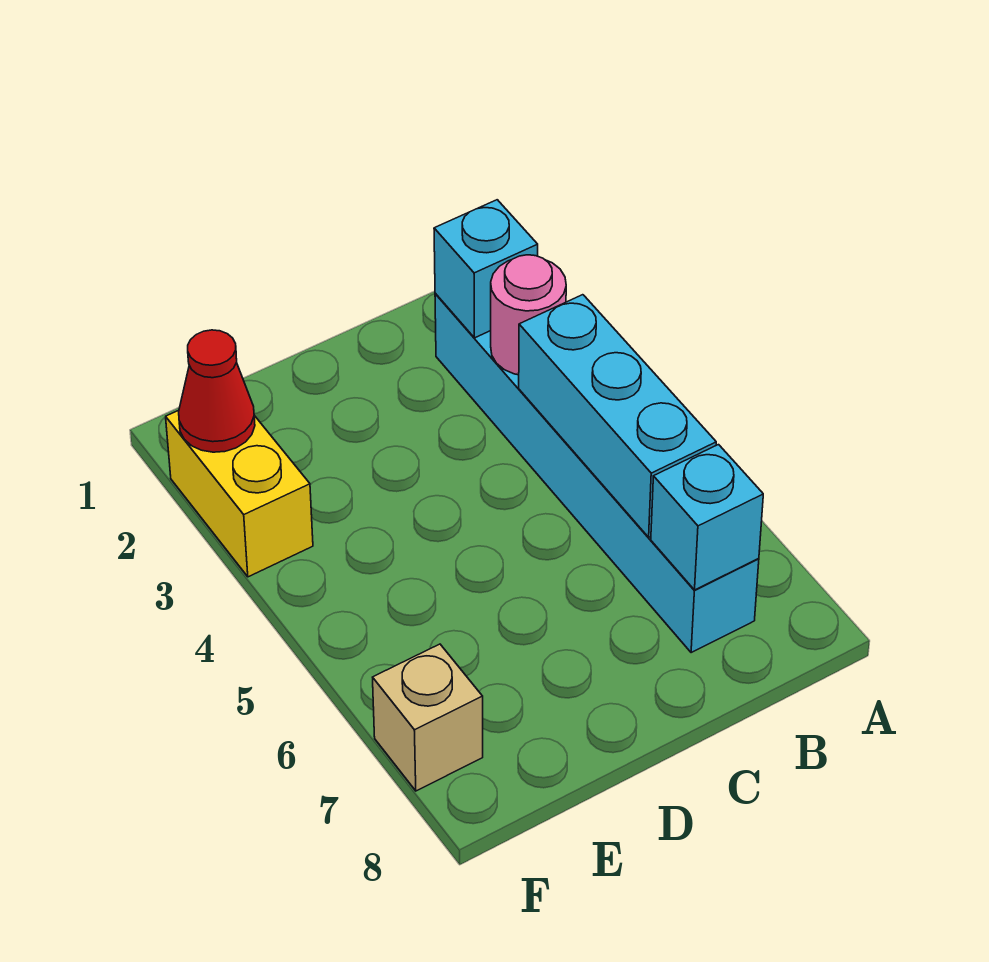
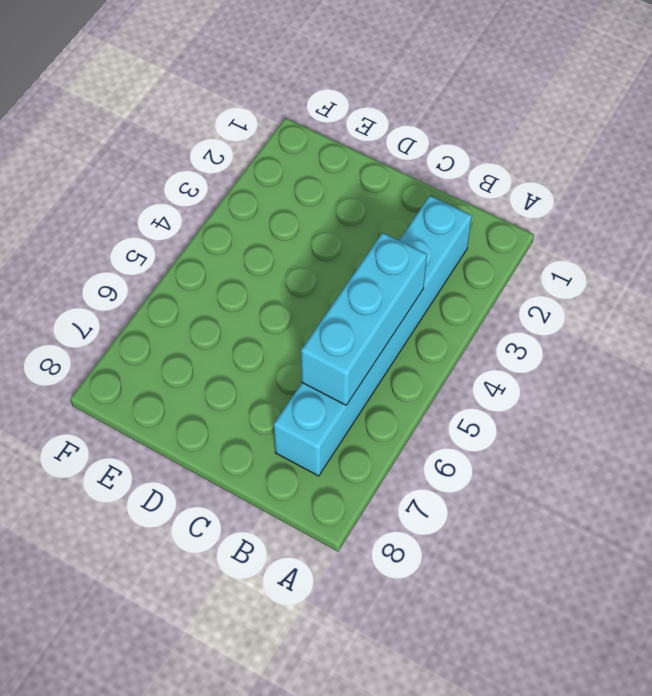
none -> yellow brick F2:F3 level 1
none -> tan brick F7 level 1

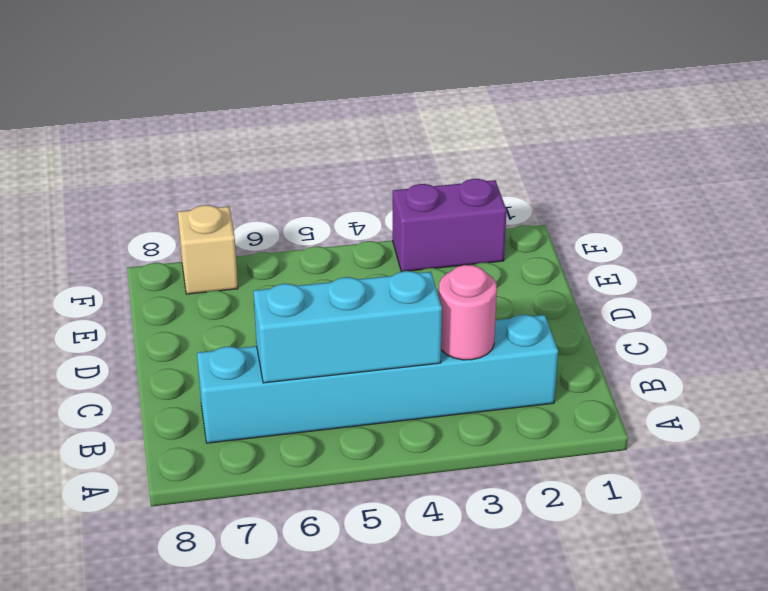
purple brick F2:F3 level 1 -> yellow brick F2:F3 level 1
none -> cyan brick B2 level 2
none -> cyan brick B7 level 2

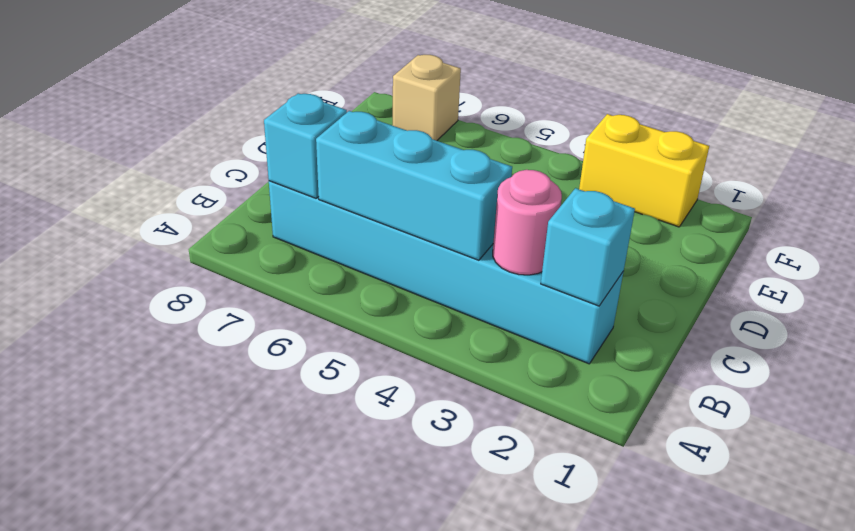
none -> red cone F2 level 2

